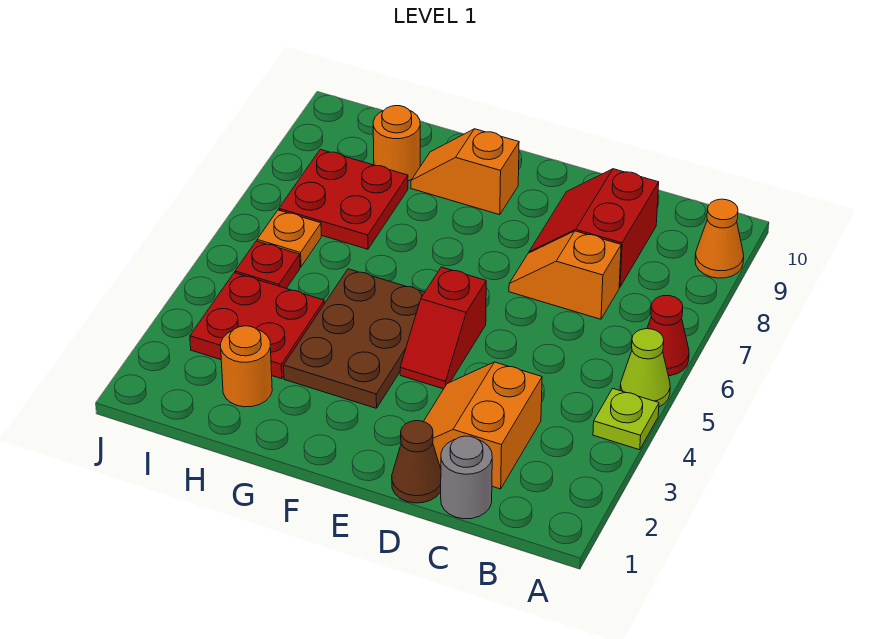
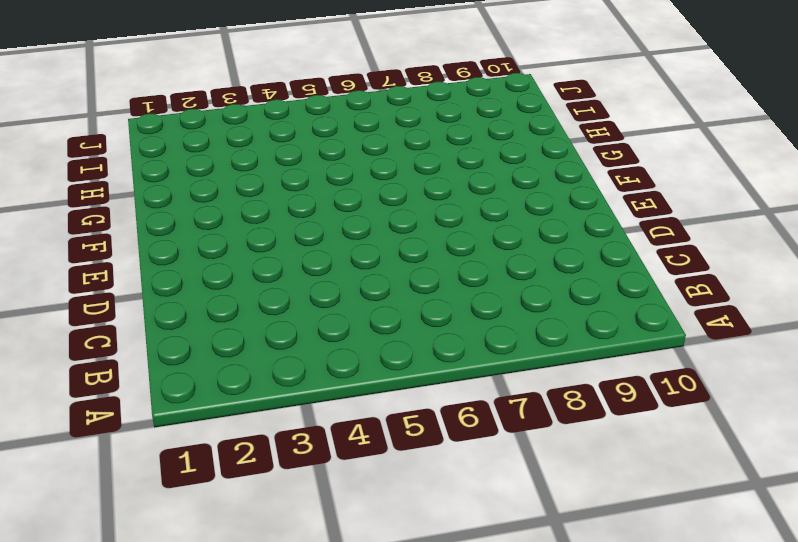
none -> lime plate A4 level 1
none -> lime cone A5 level 1
none -> red cone A6 level 1

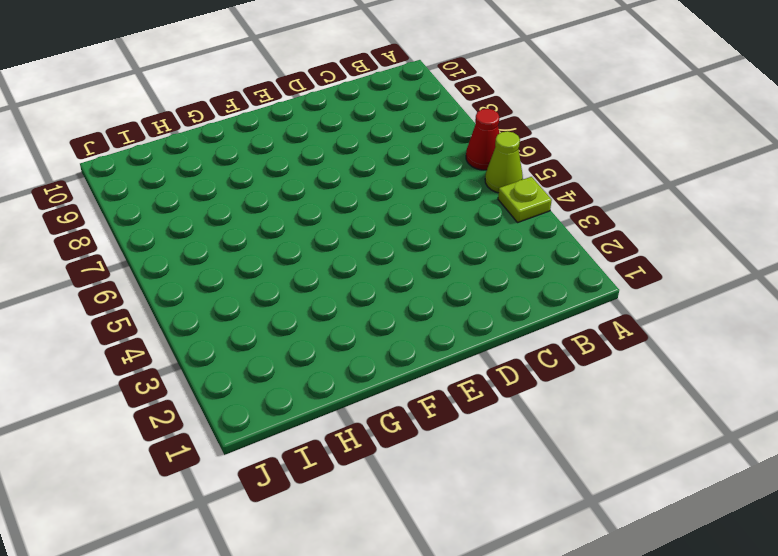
none -> orange cone A9 level 1
none -> grey round brick C1 level 1
none -> orange slope C2:D3 level 1 top C

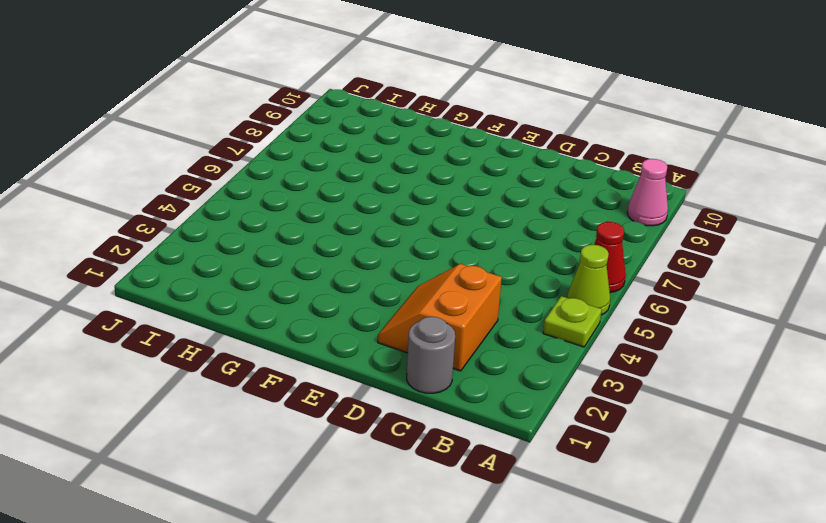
pink cone A9 level 1 -> orange cone A9 level 1
none -> orange slope C7:D7 level 1 top C
none -> red slope C8:D9 level 1 top C
none -> brown cone D1 level 1

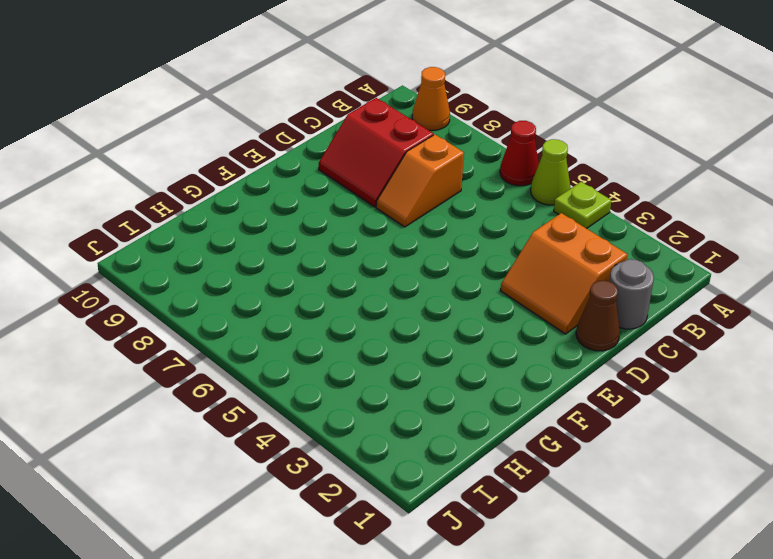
none -> red slope E4:E5 level 1 top 5
none -> brown plate F3:G5 level 1
none -> orange slope F9:G9 level 1 top F

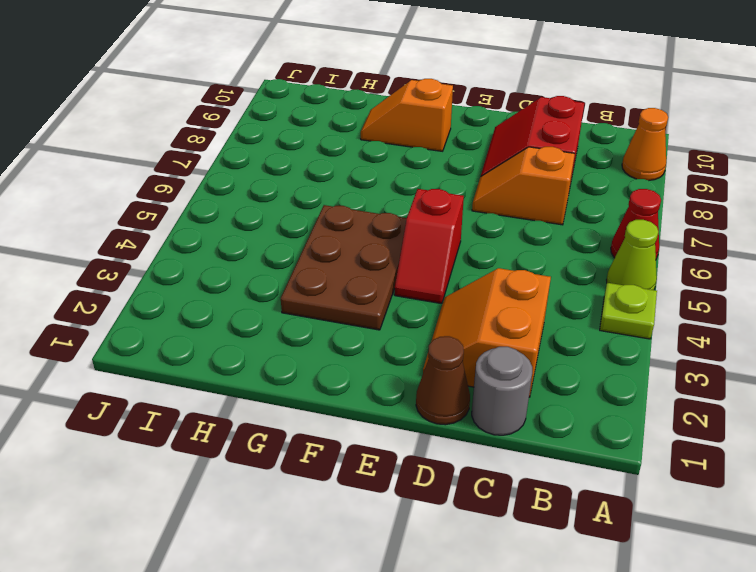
none -> orange round brick H2 level 1
none -> red plate H3:I4 level 1
none -> red plate H7:I8 level 1

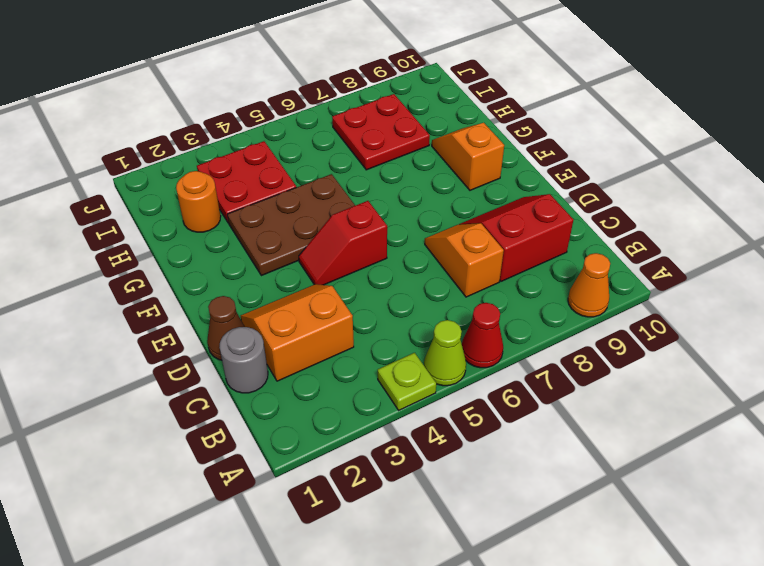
none -> orange round brick H9 level 1
none -> red plate I5 level 1
none -> orange plate I6 level 1

